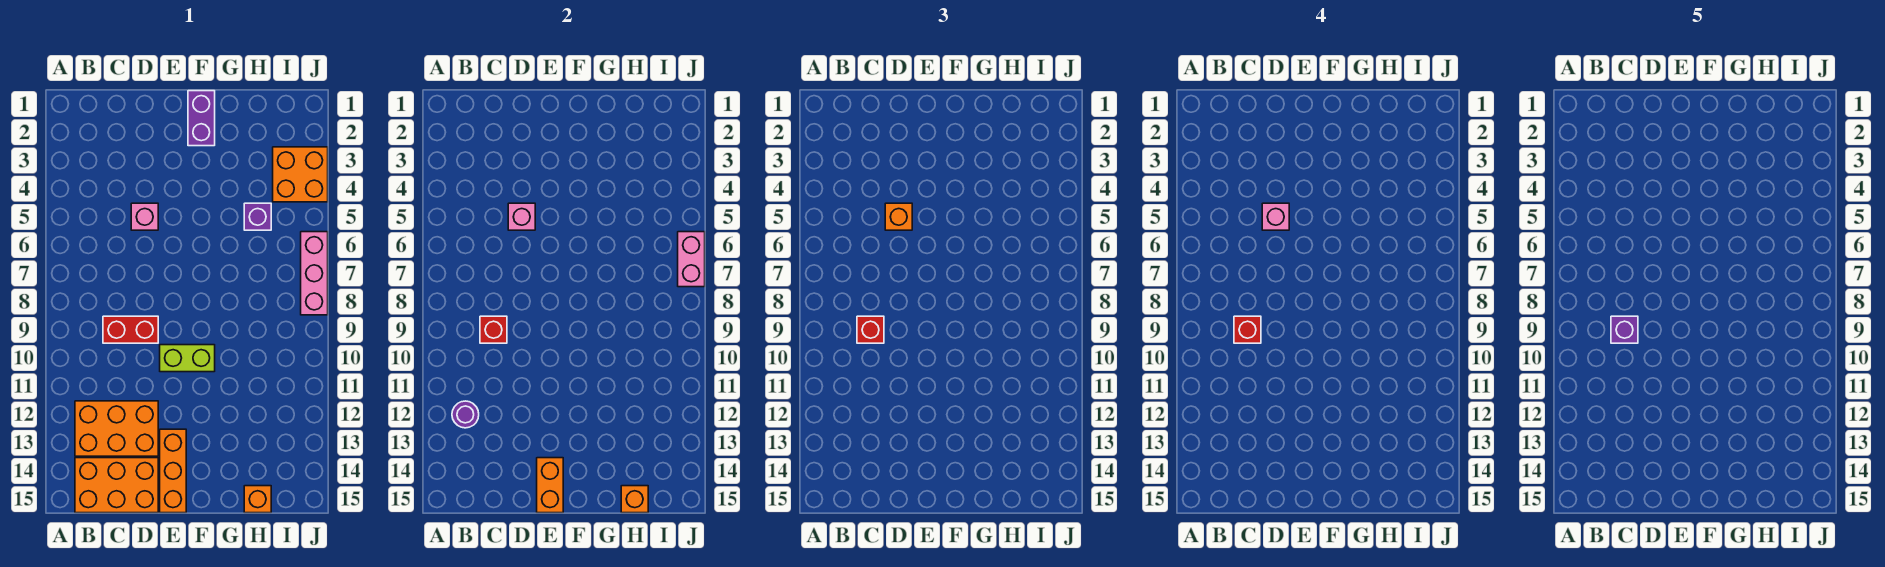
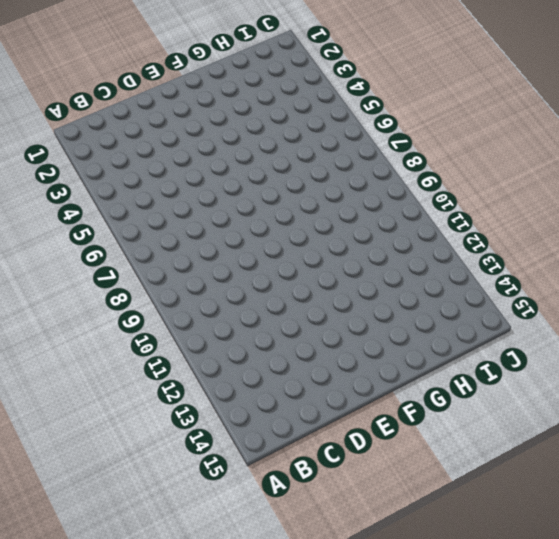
none -> orange brick B12:D13 level 1
none -> orange brick B14:D15 level 1
none -> red brick C9:D9 level 1

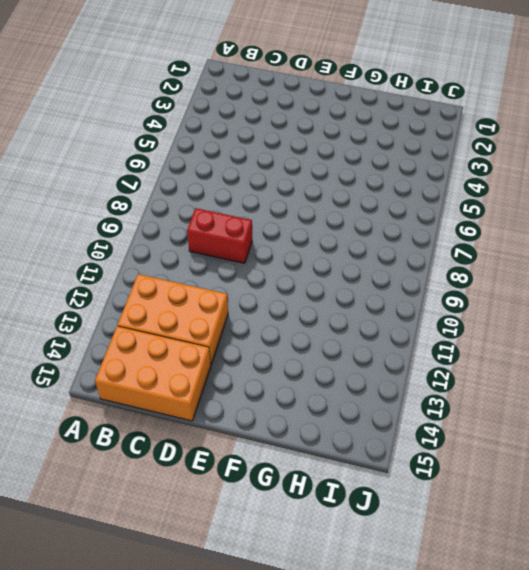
none -> pink brick D5 level 1
none -> lime brick E10:F10 level 1
none -> orange brick E13:E15 level 1

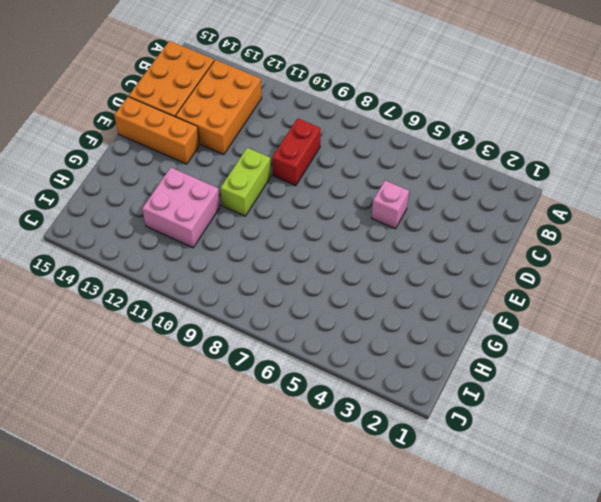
pink brick G11:H12 level 1 -> none
none -> purple brick F1:F2 level 1
none -> purple brick H5 level 1
none -> orange brick H15 level 1

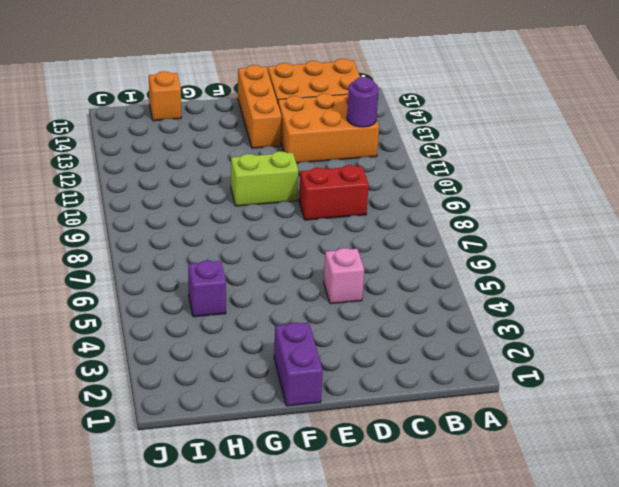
none -> orange brick I3:J4 level 1
none -> pink brick J6:J8 level 1
none -> red brick C9 level 2

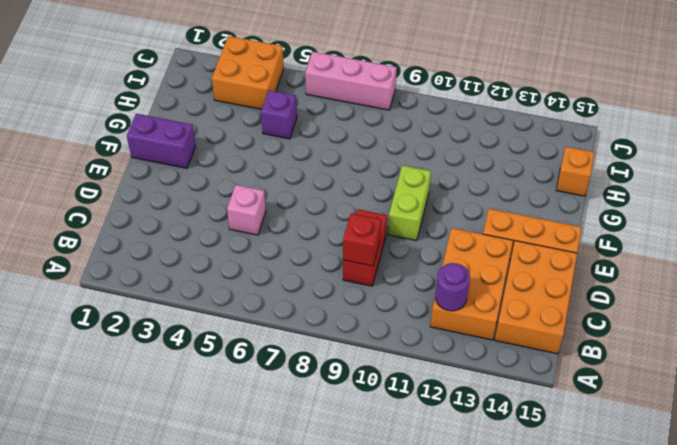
none -> pink brick D5 level 2
none -> orange brick E14:E15 level 2
none -> orange brick H15 level 2

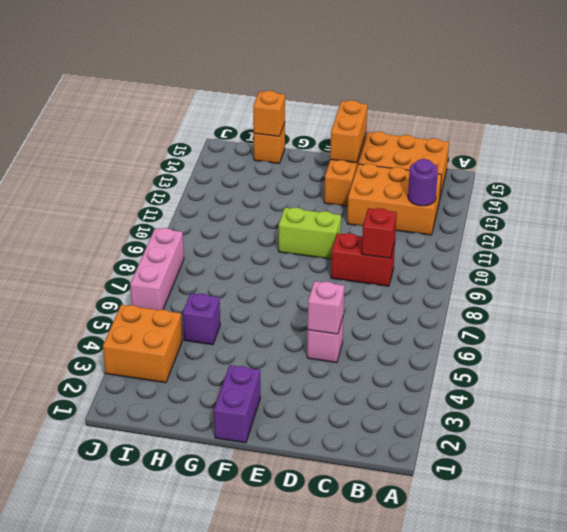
none -> pink brick J6:J7 level 2
none -> red brick C9 level 3
none -> orange brick D5 level 3

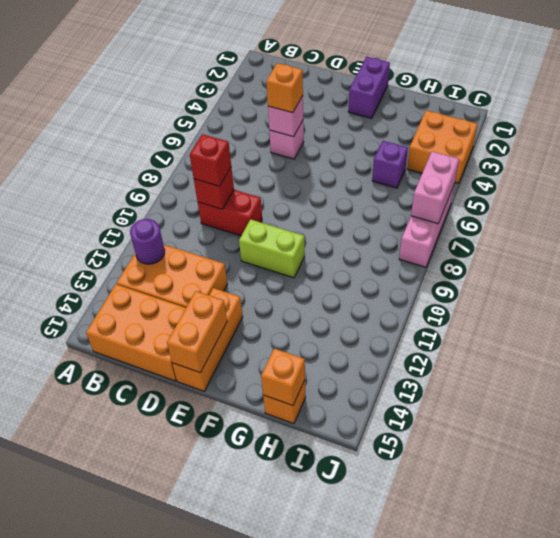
none -> red brick C9 level 4
none -> pink brick D5 level 4
none -> purple brick C9 level 5

